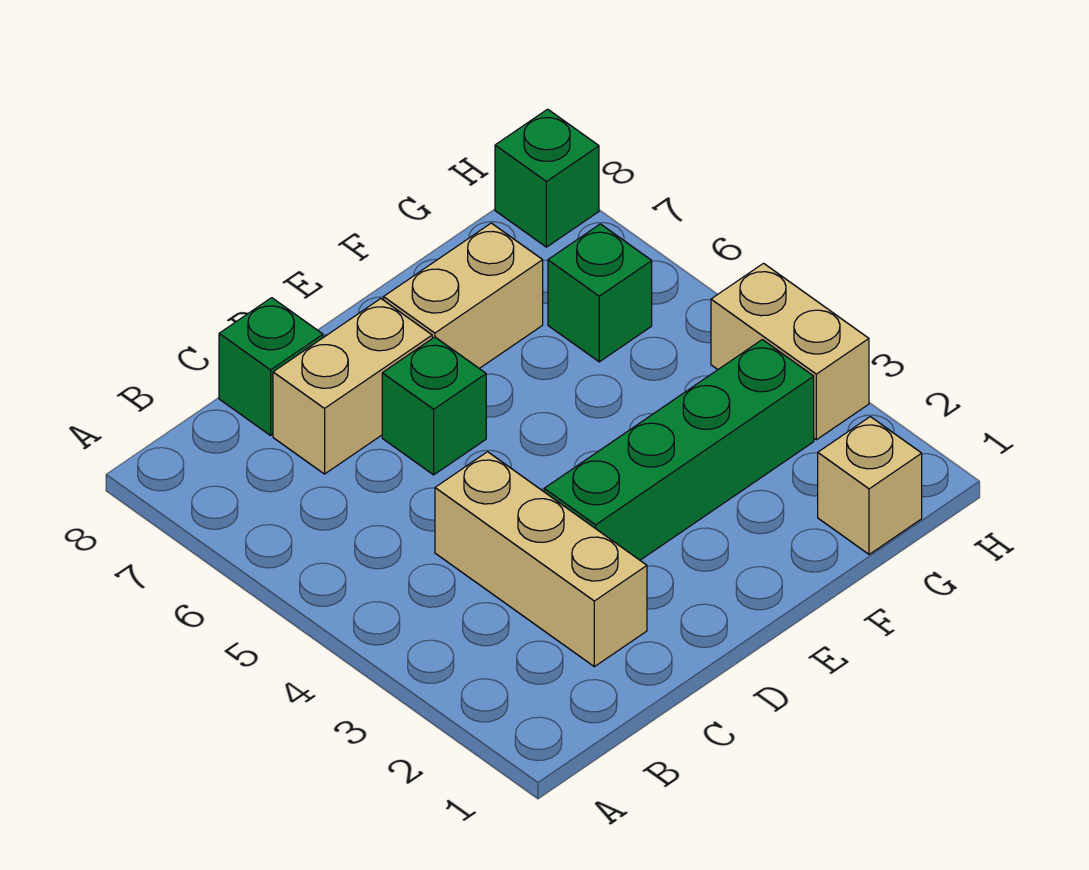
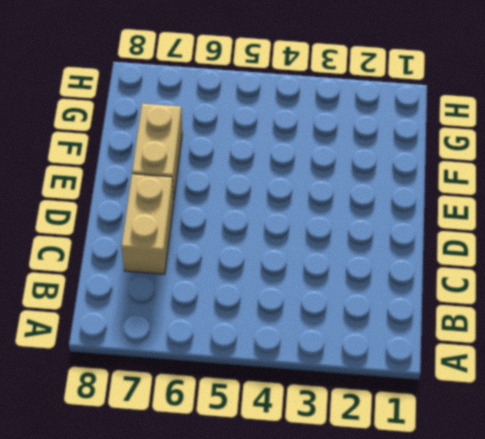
none -> tan brick C2:C4 level 1
none -> green brick C8 level 1

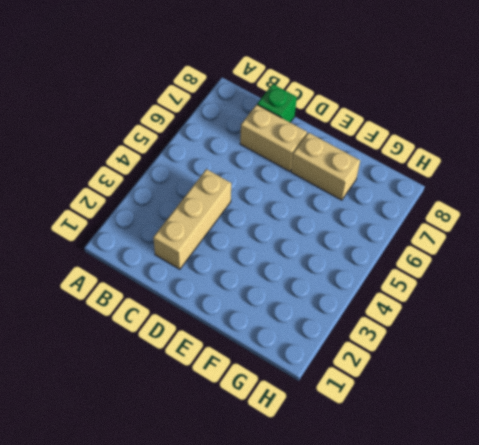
none -> green brick D3:G3 level 1
none -> green brick D6 level 1

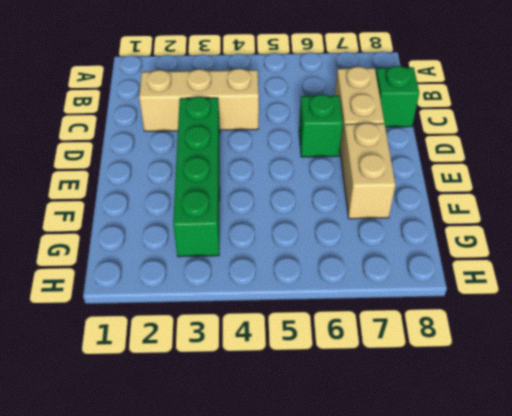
none -> tan brick G1 level 1
none -> green brick G6 level 1

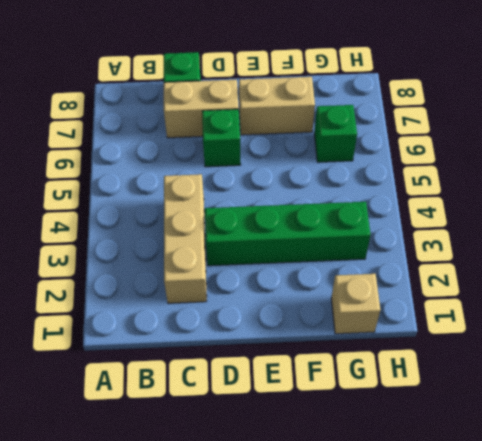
none -> tan brick H3:H4 level 1
none -> green brick H8 level 1

